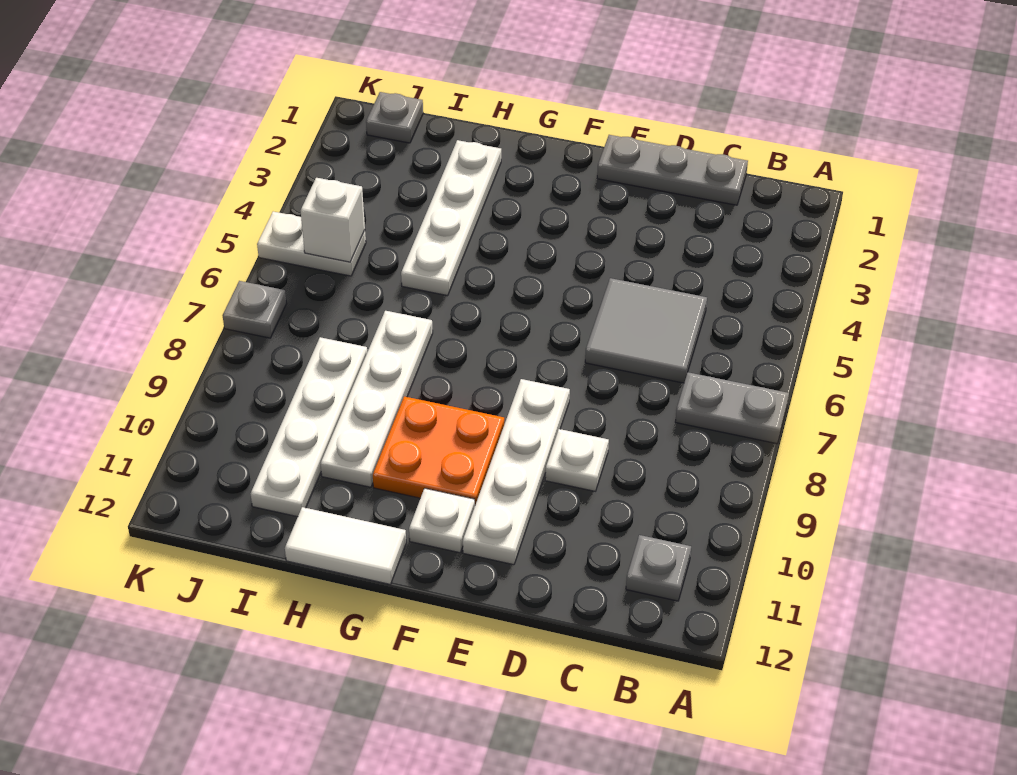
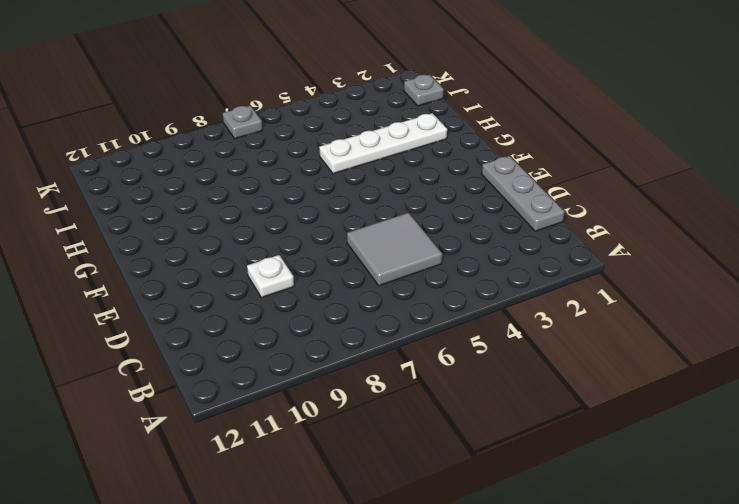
none -> grey plate A7:B7 level 1
none -> grey plate B11 level 1
none -> white plate E8:E11 level 1

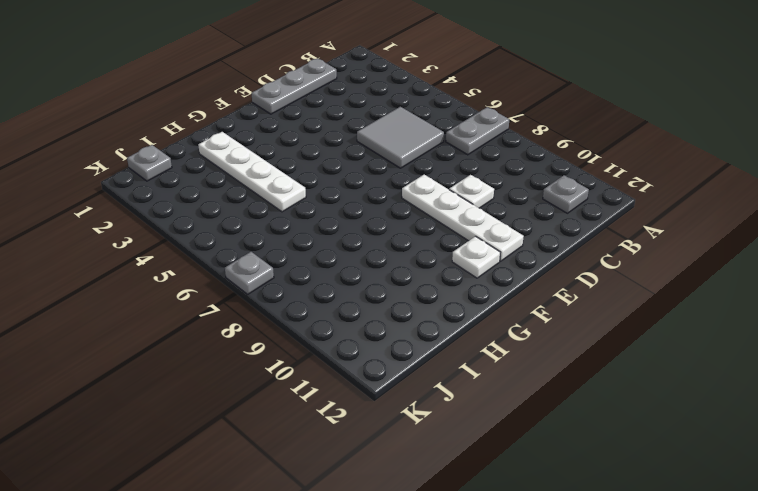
none -> orange plate F9:G10 level 1
none -> white tile G12:H12 level 1
none -> white plate H7:H10 level 1

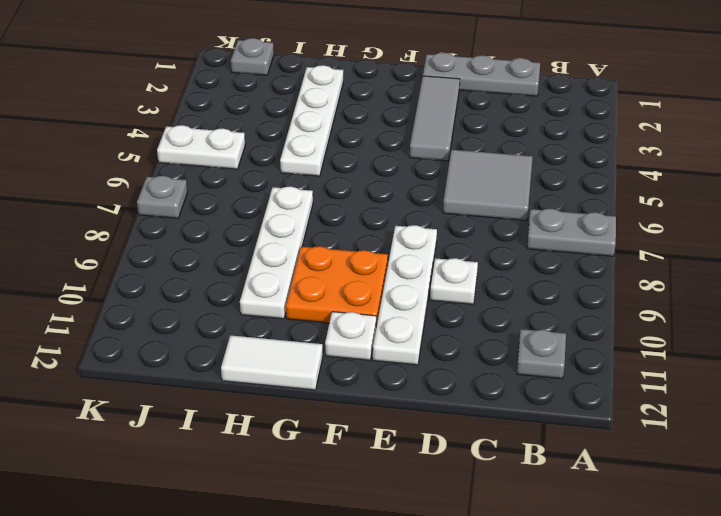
grey tile E2:E4 level 1 -> none
none -> white plate I8:I11 level 1
none -> white brick J5 level 2

